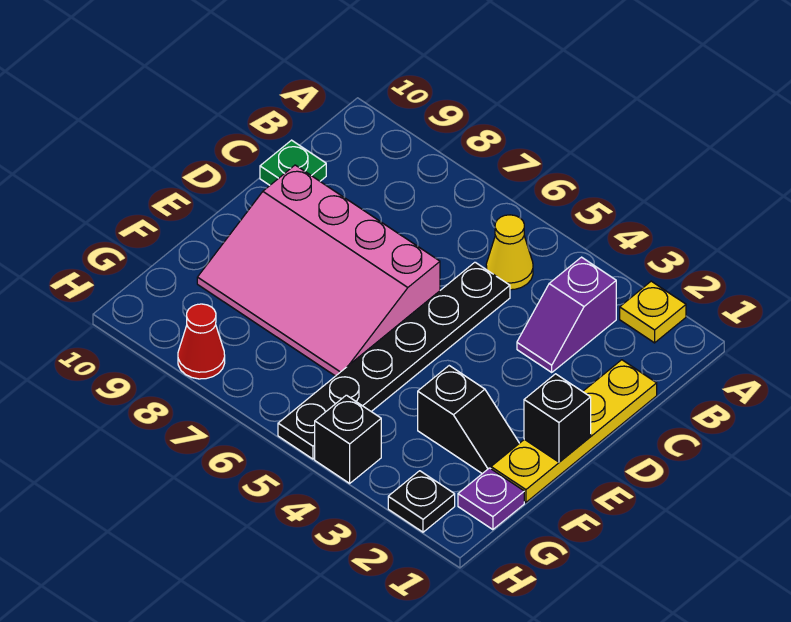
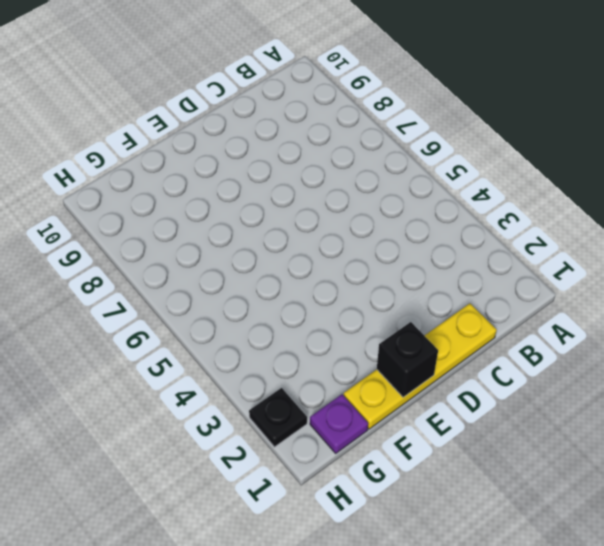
none -> yellow plate A2 level 1
none -> purple slope B3:C3 level 1 top B
none -> yellow cone B5 level 1

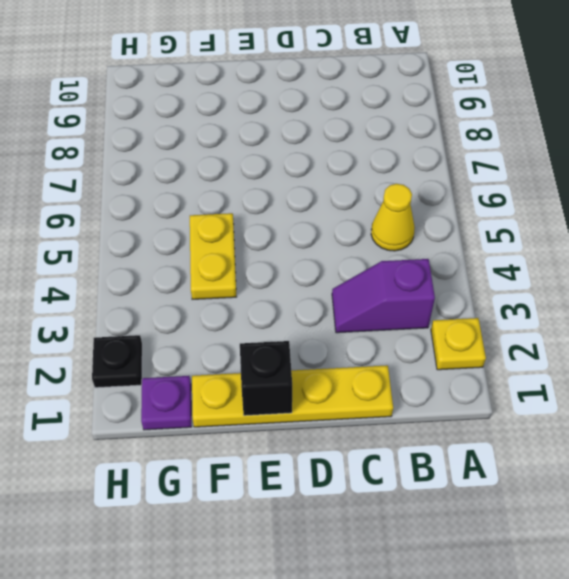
yellow plate F4:F5 level 1 -> black plate C5:H5 level 1
none -> green plate C10 level 1
none -> pink slope D6:F9 level 1 top D
none -> black slope F2:F3 level 1 top 3

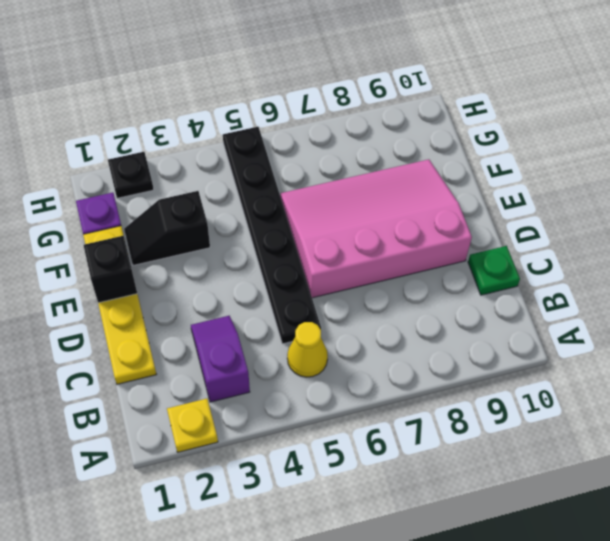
none -> black brick H4 level 1
none -> red cone H8 level 1

